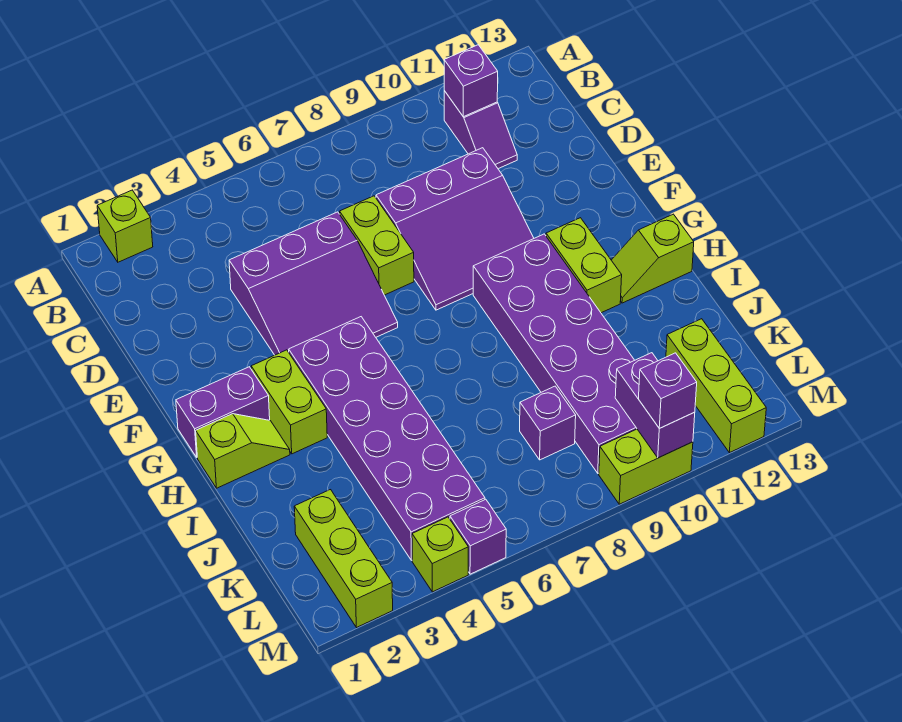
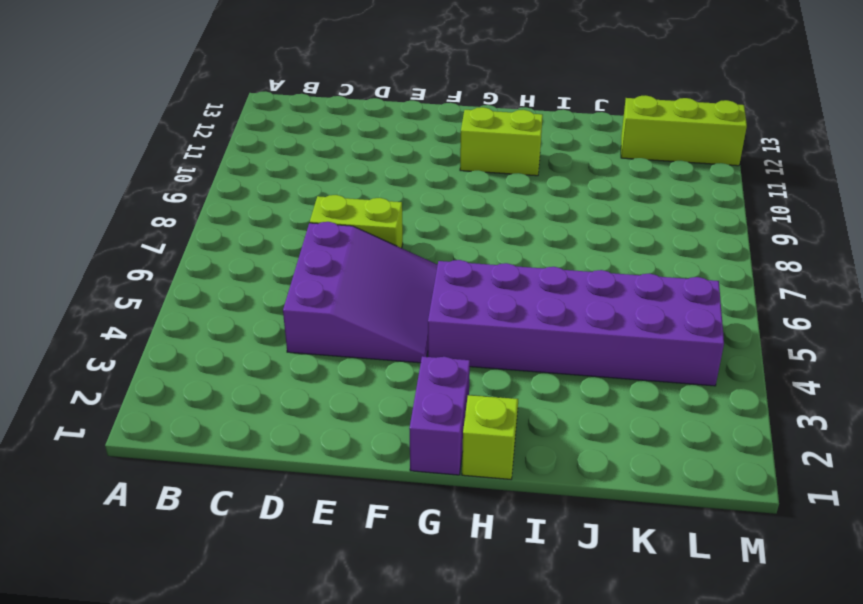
none -> lime brick A2 level 1
none -> purple slope B11:C11 level 1 top B
none -> purple slope D8:F10 level 1 top D

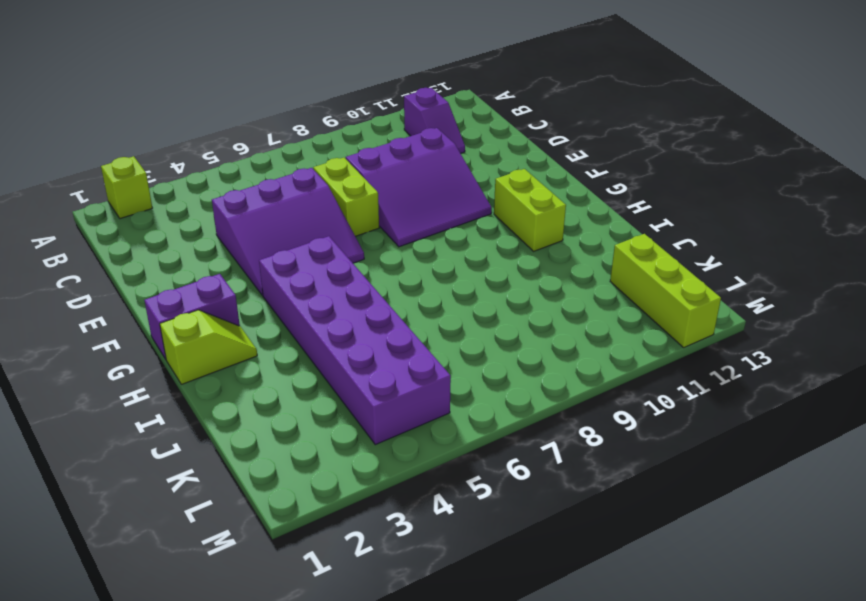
none -> lime brick G3:H3 level 1
none -> purple brick G9:L10 level 1
none -> lime slope H12:H13 level 1 top 13

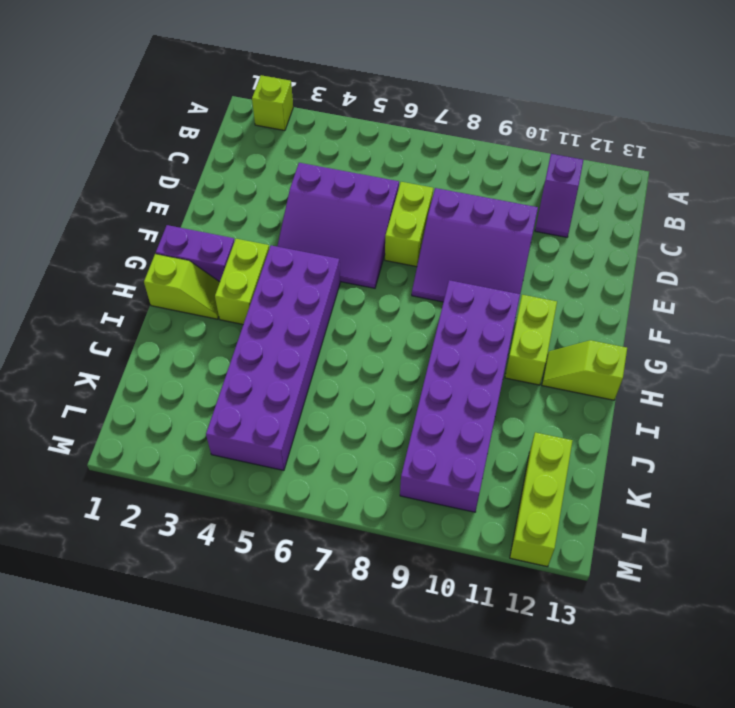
none -> lime brick K2:M2 level 1
none -> purple brick K8 level 1
none -> lime brick M4 level 1

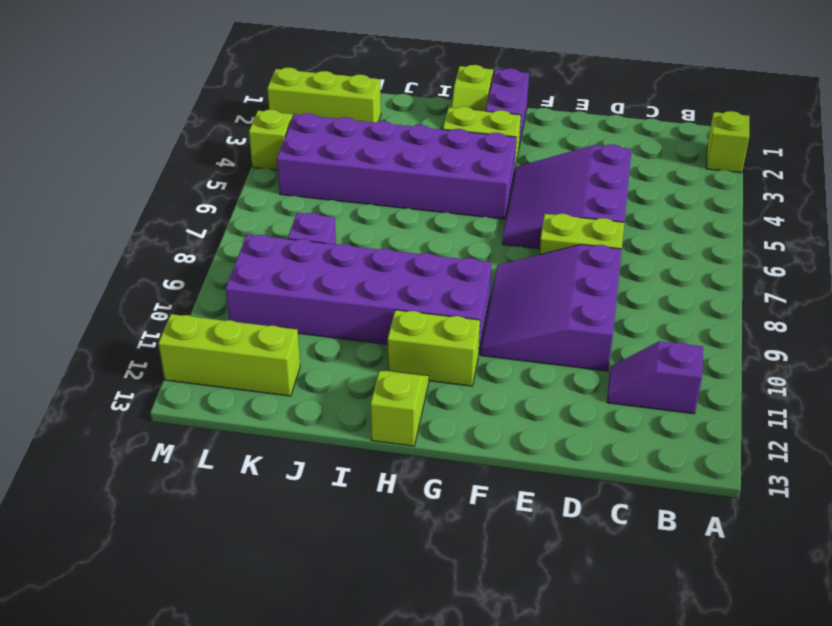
none -> purple brick M5 level 1
none -> lime brick M9:M10 level 1
none -> purple brick B11 level 2

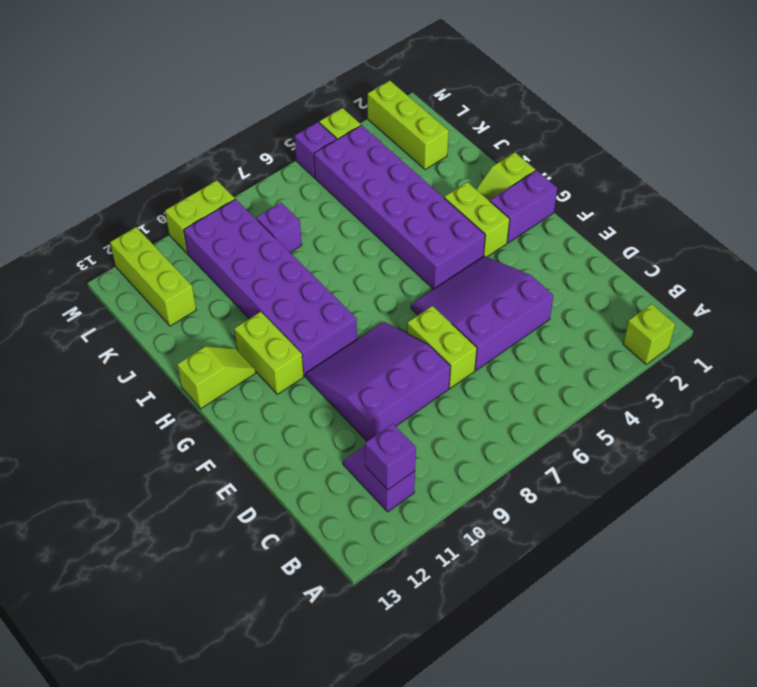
none -> purple brick L10:M10 level 2
none -> purple brick M10 level 3

